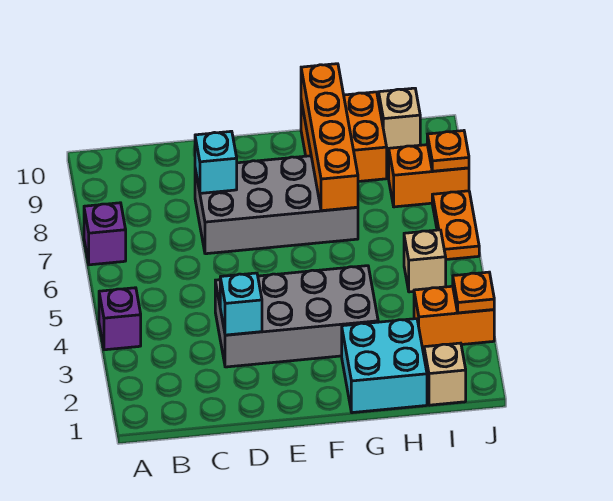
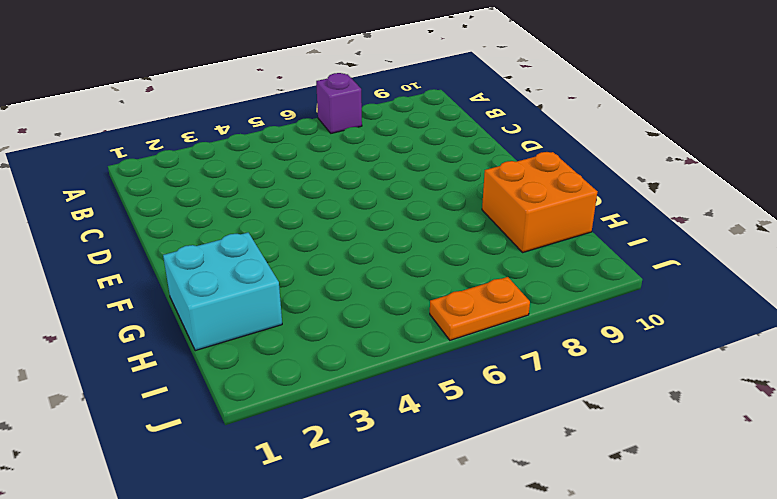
none -> purple brick A4 level 1
none -> grey brick D3:G4 level 1
none -> grey brick D7:G8 level 1

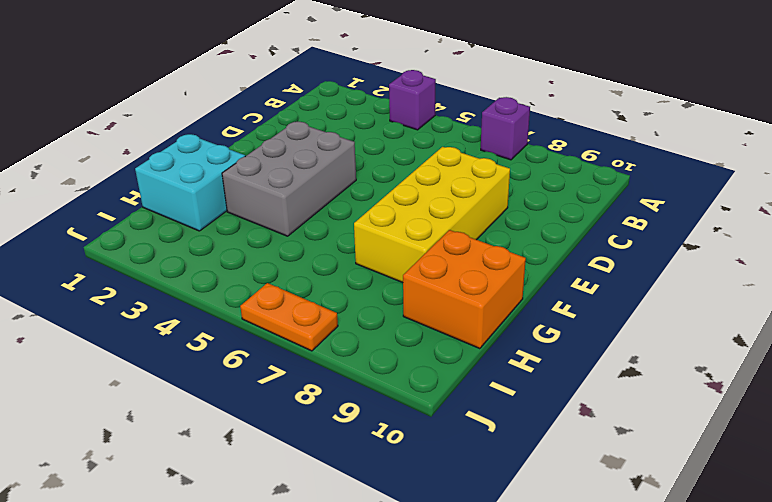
yellow brick D7:G8 level 1 -> grey brick D7:G8 level 1
grey brick E3:G4 level 1 -> grey brick D3:G4 level 1
none -> tan brick I1 level 1
none -> orange brick I3:J3 level 1
none -> tan brick I5 level 1

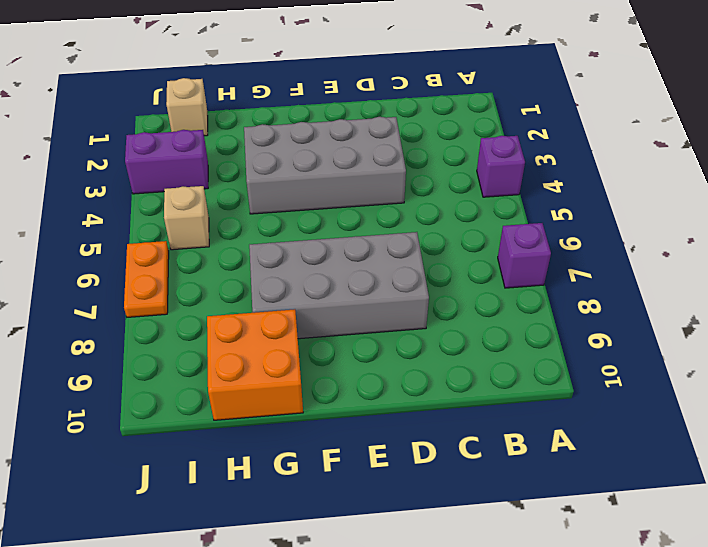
purple brick I3:J3 level 1 -> orange brick I3:J3 level 1
none -> cyan brick G1:H2 level 1
none -> orange brick I8:J8 level 1
none -> tan brick I10 level 1

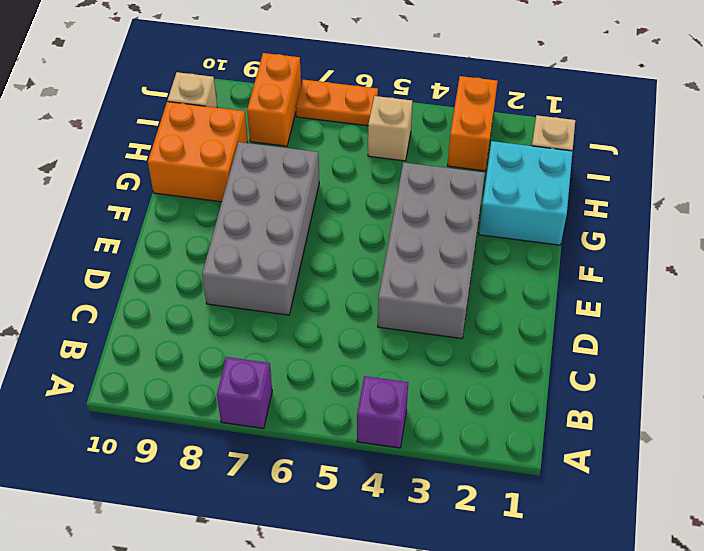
none -> cyan brick D3 level 2
none -> cyan brick D8 level 2
none -> orange brick G7:G10 level 2

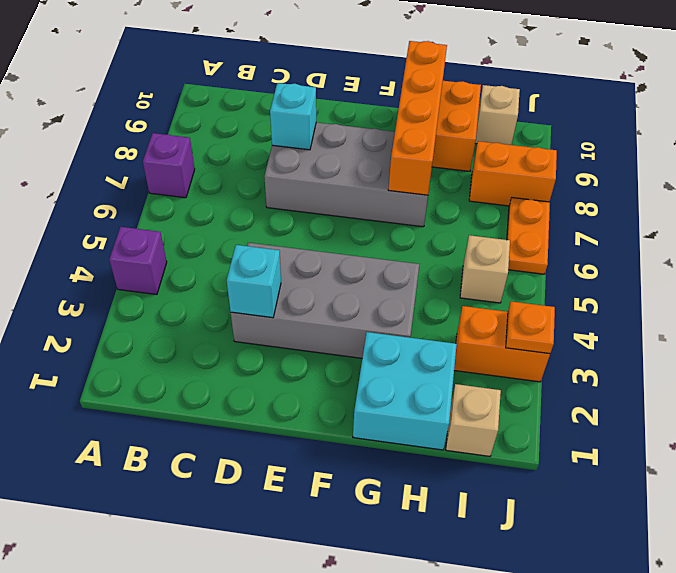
none -> orange plate J8 level 2

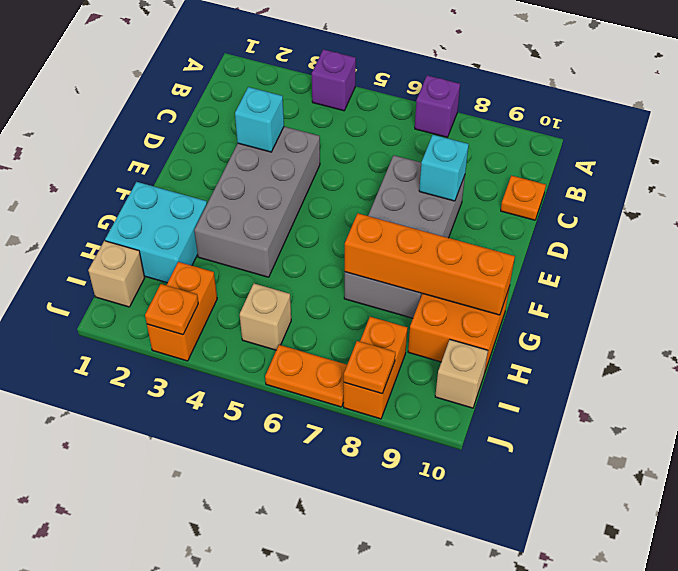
orange plate C10 level 1 -> none

